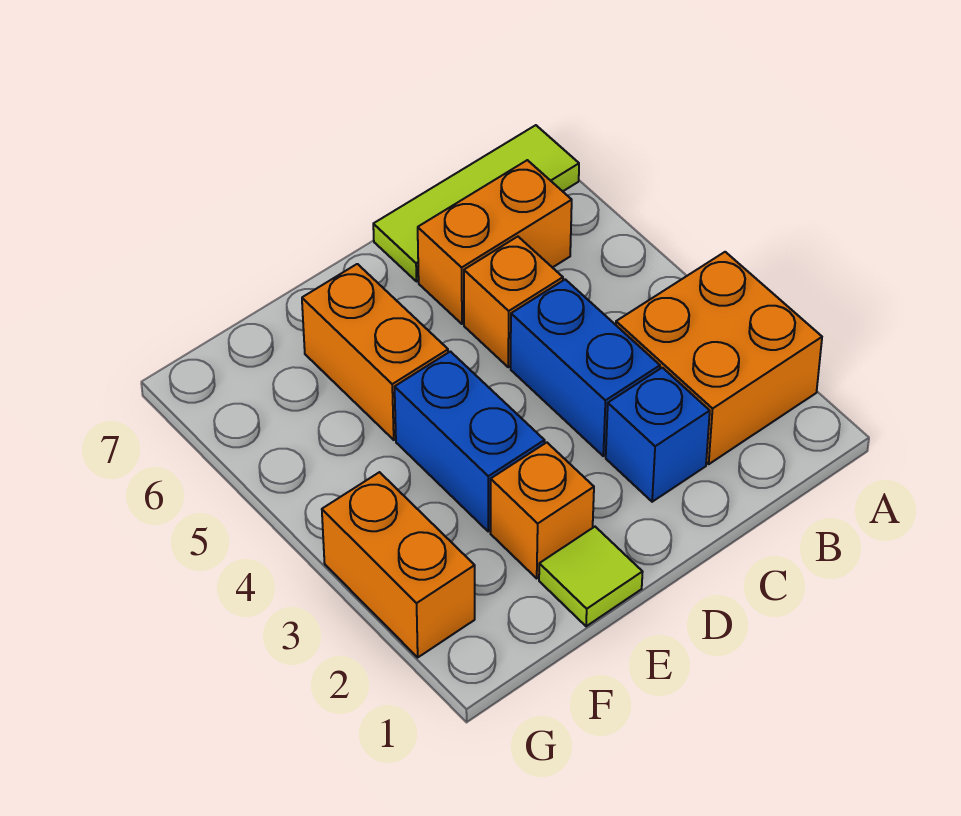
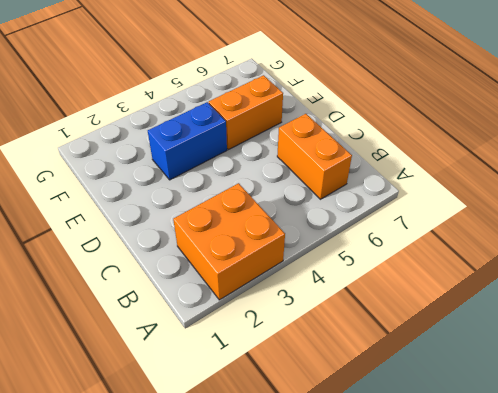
none -> lime tile A7:C7 level 1
none -> blue brick C2 level 1

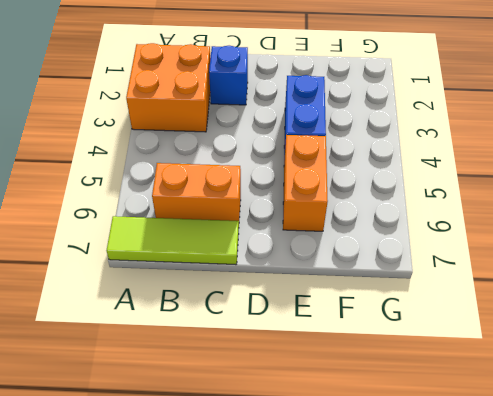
none -> blue brick C3:C4 level 1
none -> orange brick C5 level 1

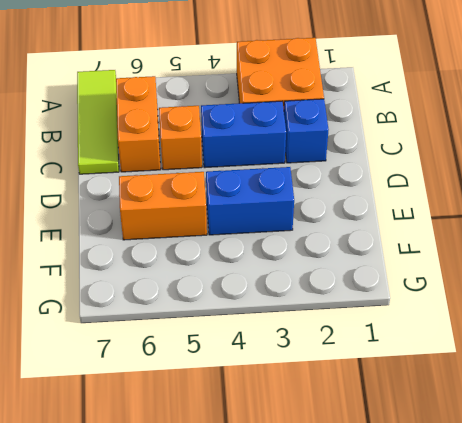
none -> lime tile E1 level 1
none -> orange brick E2 level 1

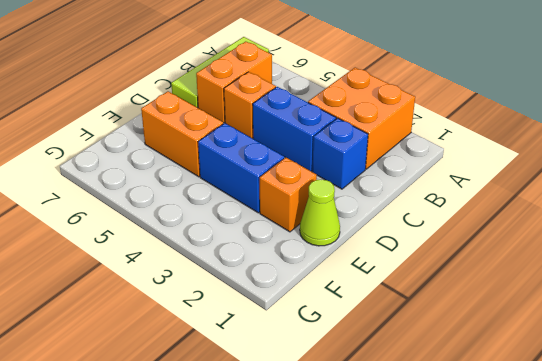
lime cone E1 level 1 -> lime tile E1 level 1
none -> orange brick G2:G3 level 1

